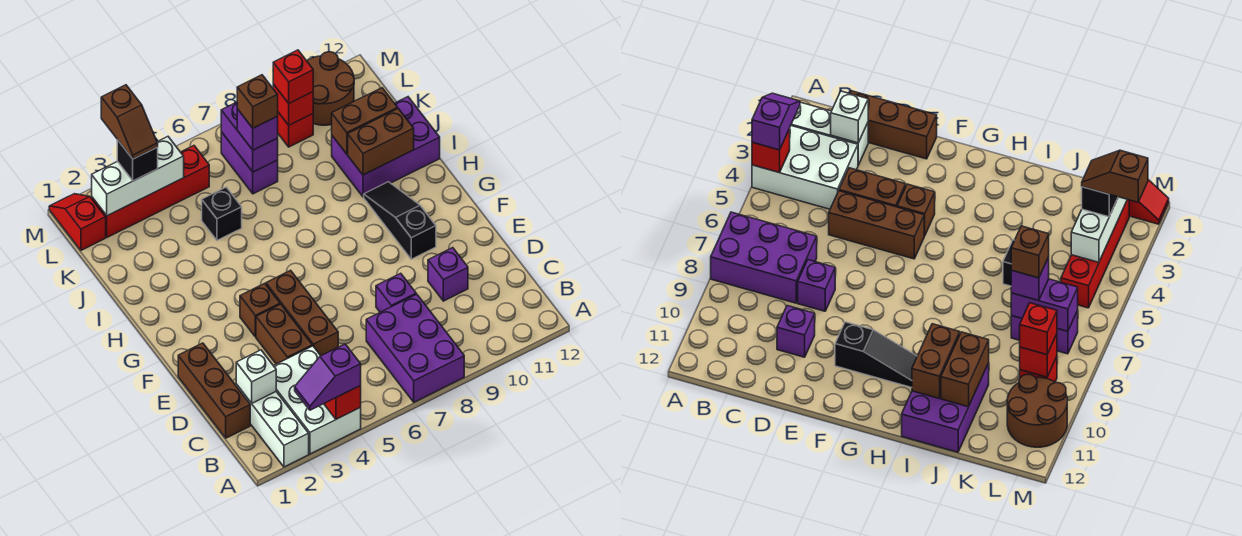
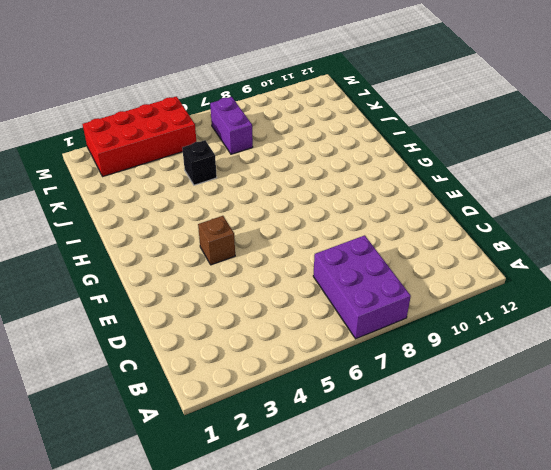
red brick L2:M5 level 1 -> red brick L2:L5 level 1
none -> white brick A2:C2 level 1
none -> white brick A3:C4 level 1
none -> brown brick C1:E1 level 1
none -> brown brick D4:E4 level 1

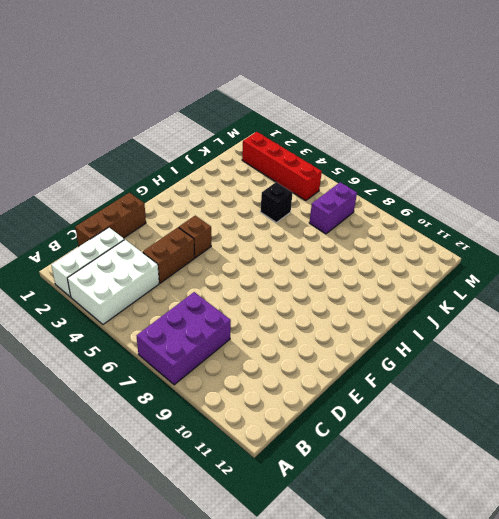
none -> brown brick D5:F5 level 1
none -> purple brick D8 level 1
none -> purple brick D10 level 1
none -> black slope F10:H10 level 1 top F

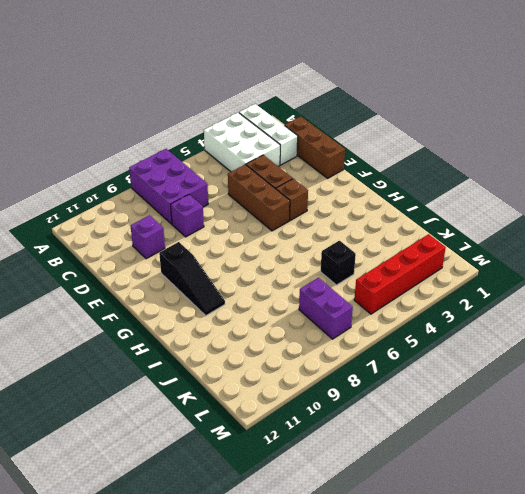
none -> purple brick I10:J12 level 1
none -> red slope L1:M1 level 1 top L
none -> red brick L9 level 1
none -> brown round brick L10:M11 level 1

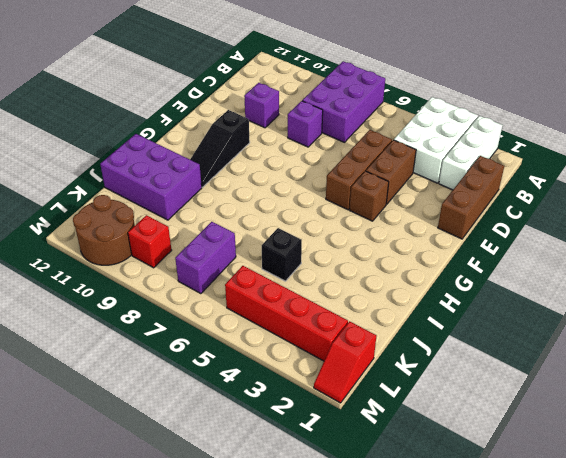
none -> red brick A4 level 2
none -> white brick C2 level 2
none -> brown brick I10:I11 level 2
none -> brown brick J10:J11 level 2

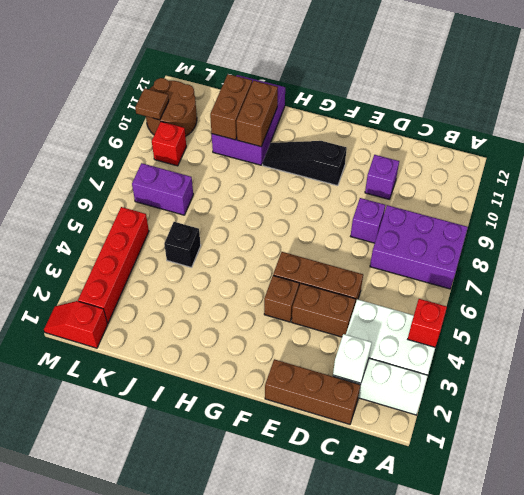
brown tile M10 level 2 -> none
none -> purple brick K7:L7 level 2
none -> white brick L2:L4 level 2
none -> red brick L9 level 2
none -> purple slope A3:A4 level 3 top 4

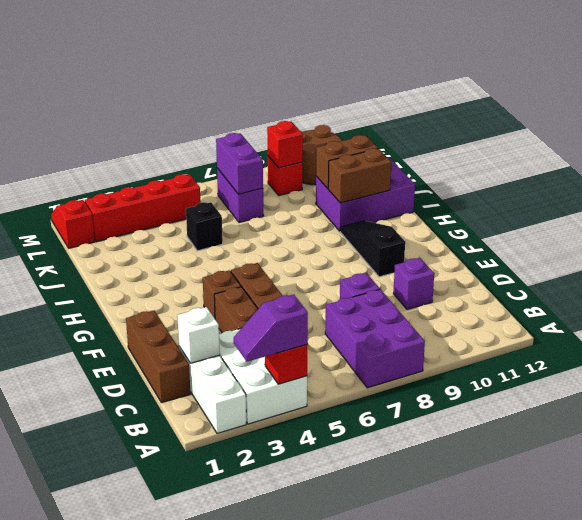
none -> white brick L2:L4 level 2
none -> purple brick K7 level 3
none -> black brick L3 level 3
none -> red brick L9 level 3

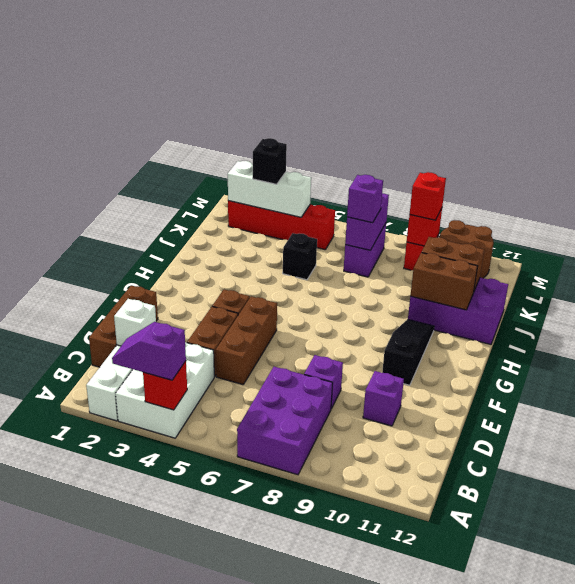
none -> red slope L1:M1 level 1 top L
none -> brown brick K7 level 4
none -> brown slope L3:M3 level 4 top M

